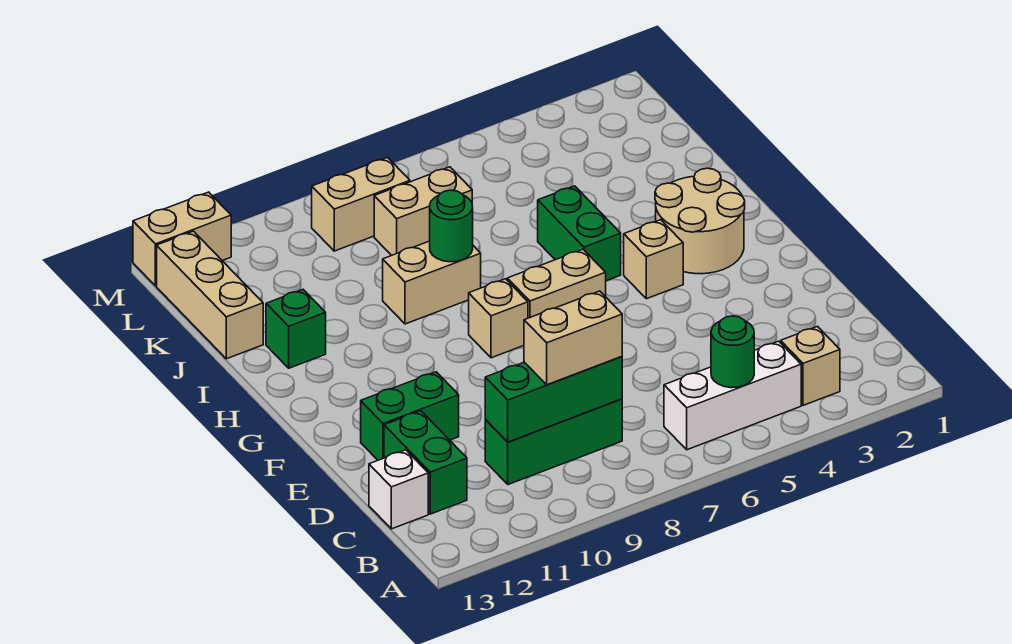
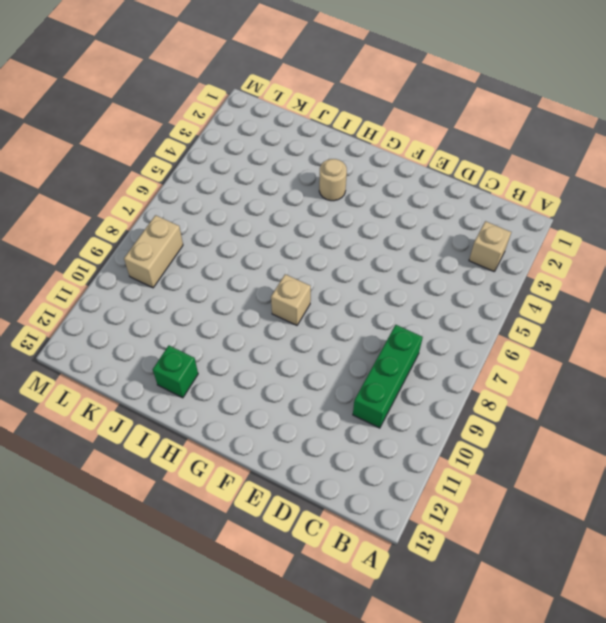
tan round brick H3 level 1 -> tan round brick G2:H3 level 1
none -> white brick B4:B6 level 1
none -> green brick C12:D12 level 1
none -> white brick C13 level 1

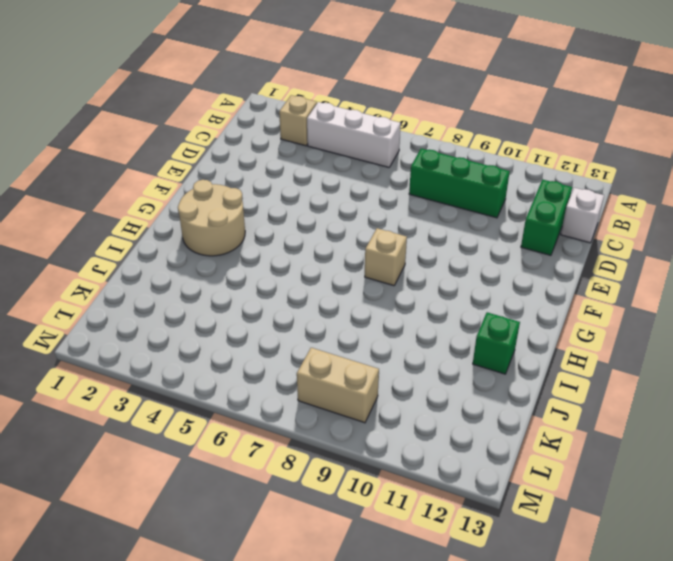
none -> green brick E11:E12 level 1
none -> tan brick G4 level 1
none -> tan brick G6:G7 level 1

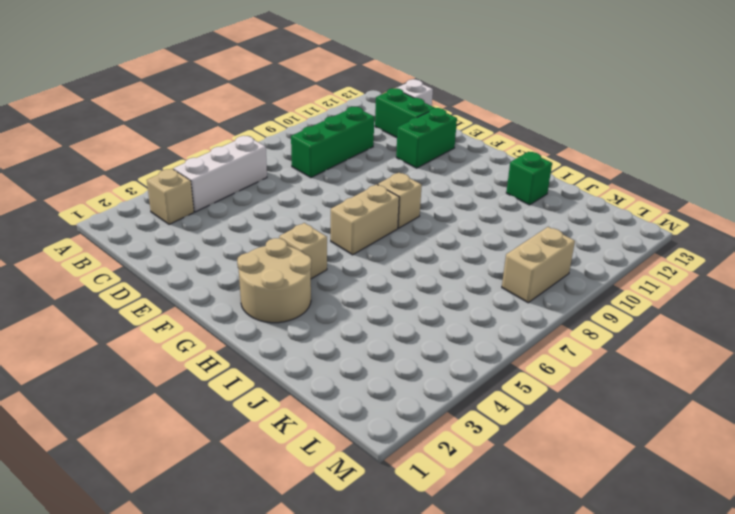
none -> green brick H5:I5 level 1
none -> tan brick I8:I9 level 1
none -> tan brick J13:L13 level 1

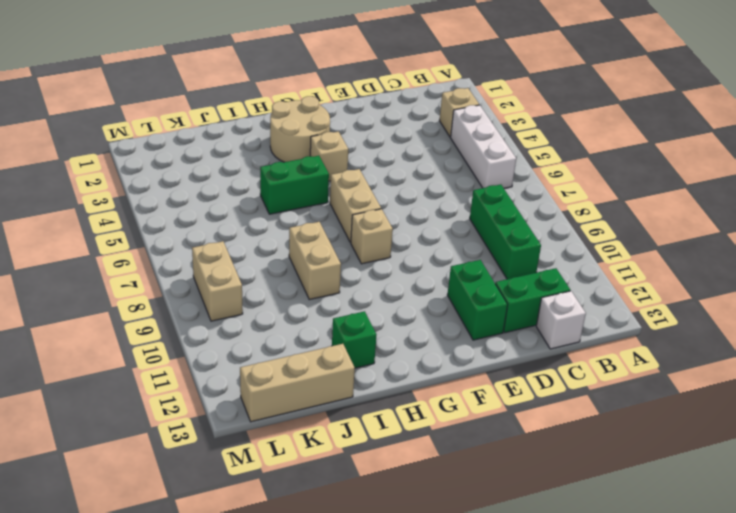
none -> tan brick K7:K8 level 1
none -> tan brick M12:M13 level 1
none -> green round brick B5 level 2

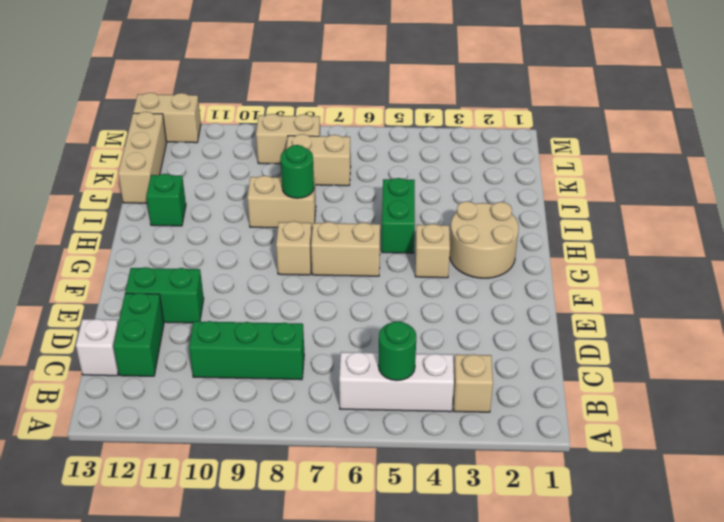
none -> green brick C8:C10 level 2
none -> tan brick C8:C9 level 3

